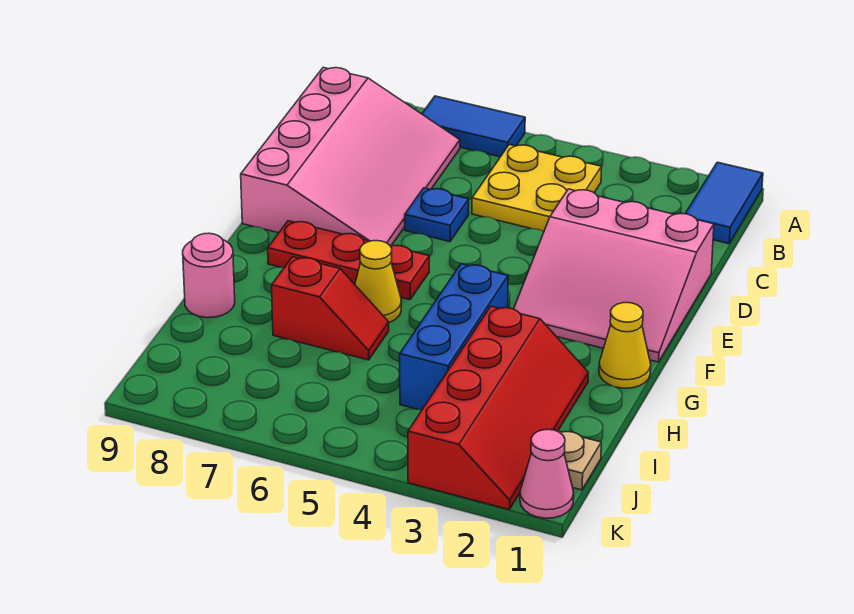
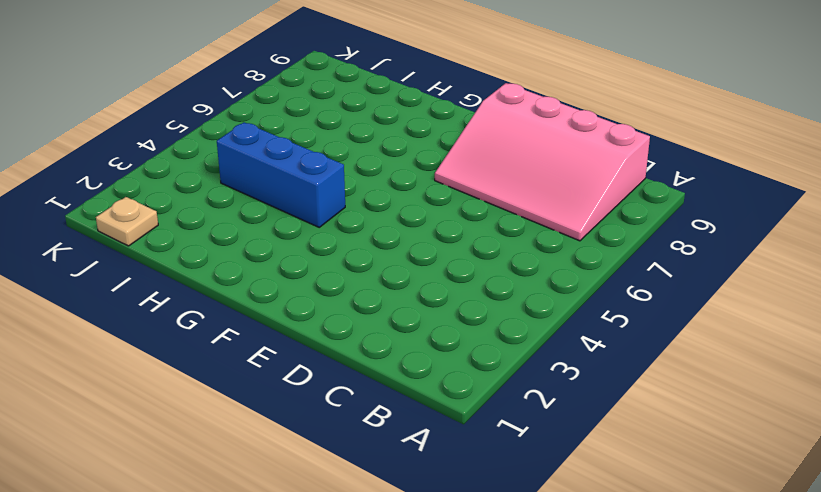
none -> blue tile A1:B1 level 1
none -> blue tile A6:A7 level 1
none -> yellow plate B4:C5 level 1

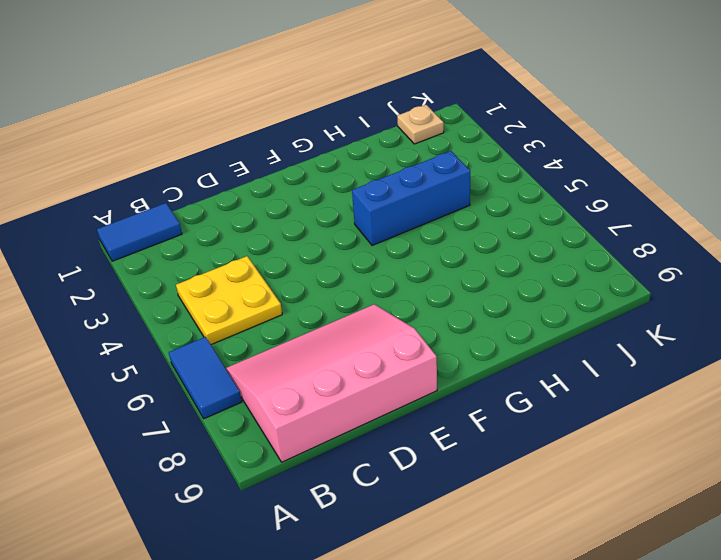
none -> pink slope D1:F3 level 1 top D
none -> blue plate D6 level 1
none -> red plate F6:F8 level 1

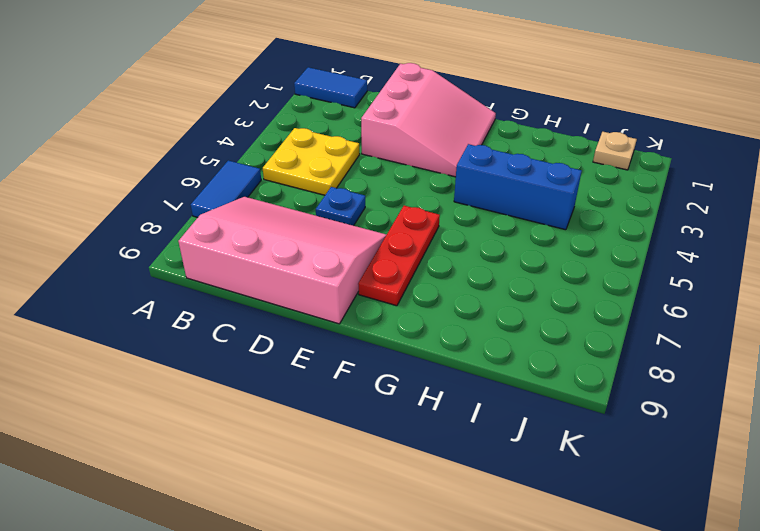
none -> yellow cone G1 level 1
none -> yellow cone G6 level 1
none -> red slope H2:K3 level 1 top 3

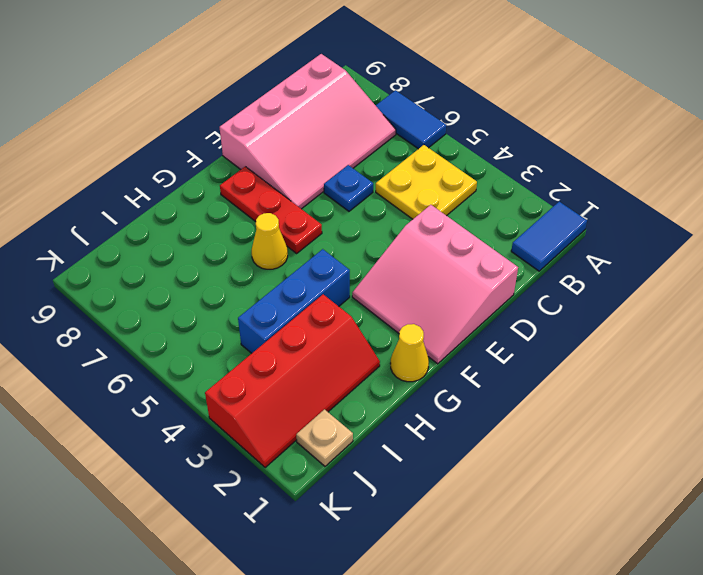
none -> red slope H6:H7 level 1 top 7
none -> pink round brick H9 level 1
none -> pink cone K1 level 1

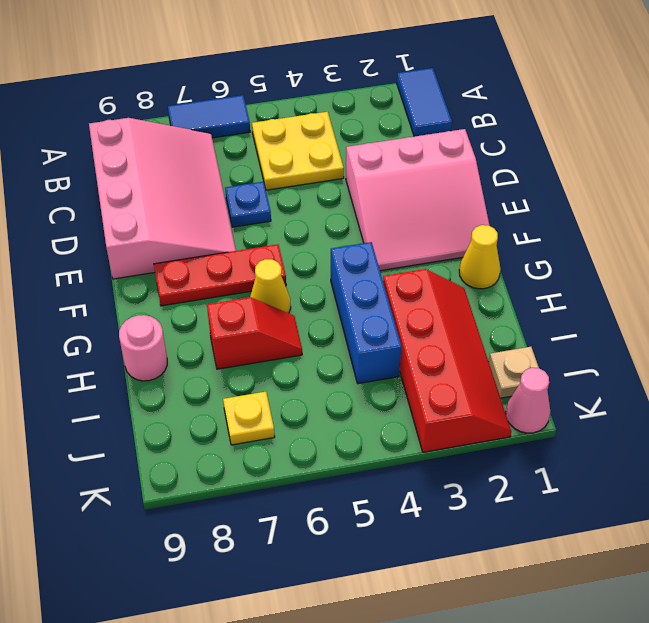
yellow plate J7 level 1 -> none

